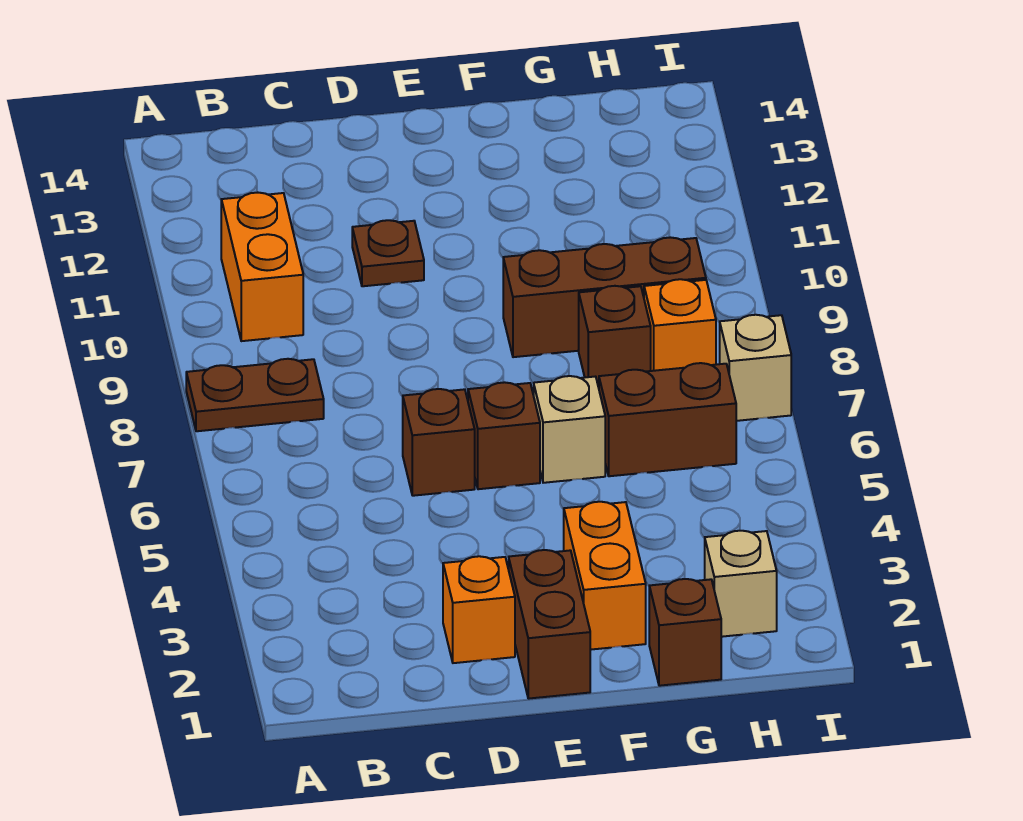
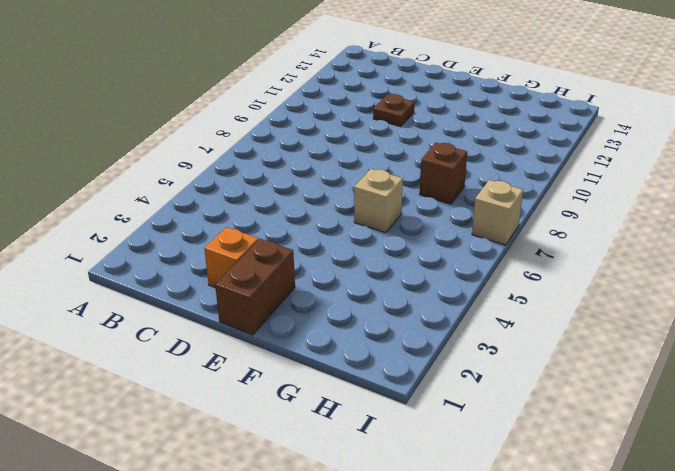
none -> brown plate A8:B8 level 1
none -> orange brick B10:B11 level 1
none -> brown brick D6 level 1

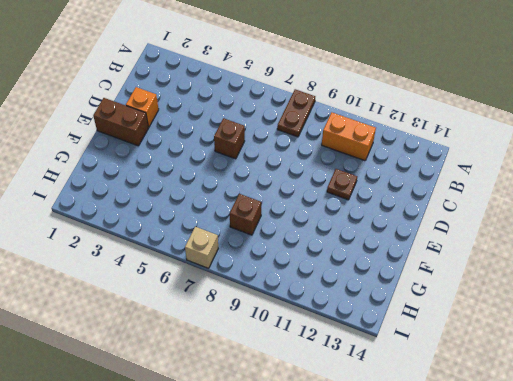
none -> brown brick E6 level 1
none -> orange brick F2:F3 level 1
none -> tan brick F6 level 1

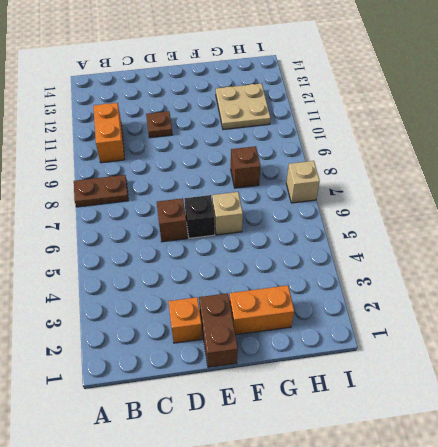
black brick E6 level 1 -> brown brick E6 level 1
orange brick F2:G2 level 1 -> orange brick F2:F3 level 1
tan plate G11:H12 level 1 -> none
none -> brown brick F9:H9 level 1
none -> brown brick G1 level 1
none -> brown brick G6:H6 level 1

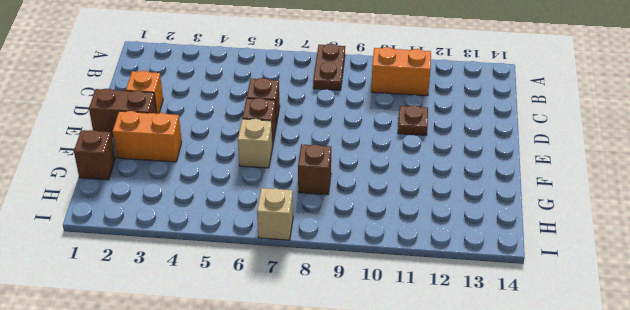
none -> brown brick F9:H9 level 1
none -> brown brick G6:H6 level 1
none -> tan brick H2 level 1

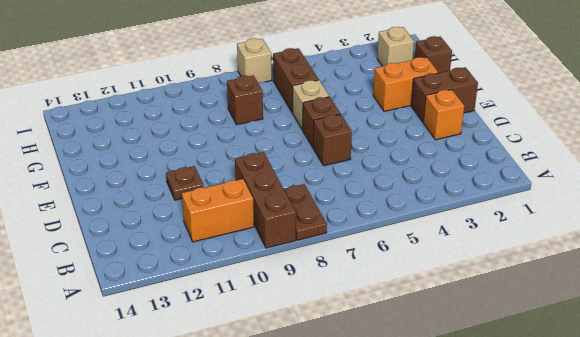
brown brick A9:C9 level 1 -> brown brick F9:H9 level 1
none -> orange brick H8 level 1

